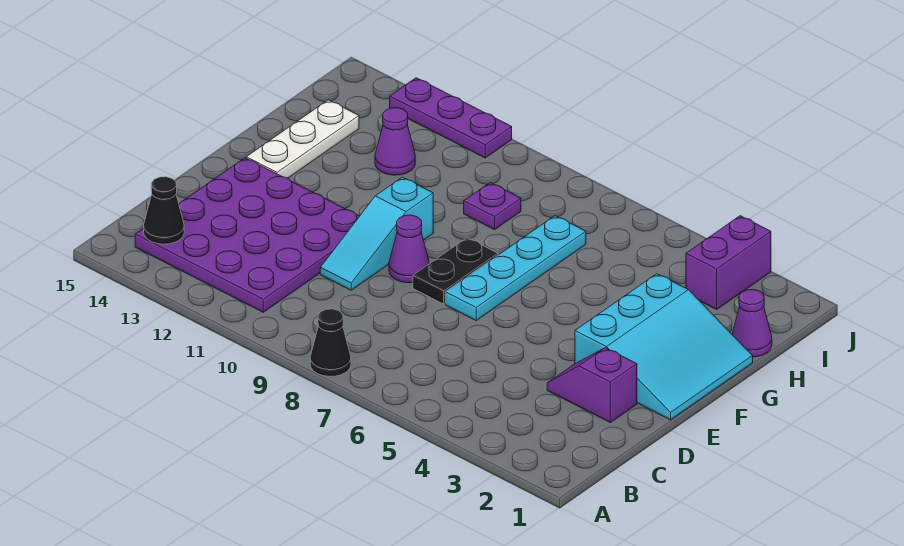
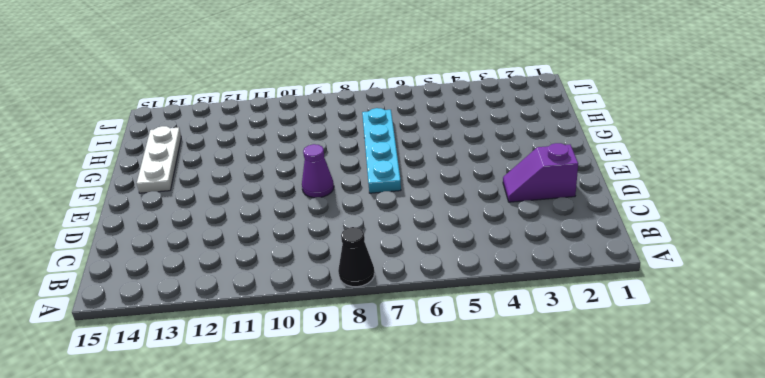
none -> purple plate B11:E14 level 1
none -> cyan slope D10:F10 level 1 top F
none -> cyan slope E1:G3 level 1 top 3

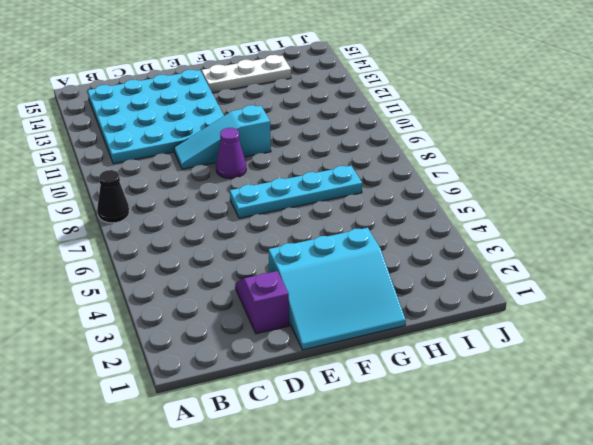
cyan plate B11:E14 level 1 -> purple plate B11:E14 level 1
none -> black plate E8:F8 level 1
none -> purple cone H1 level 1
none -> purple plate H9 level 1

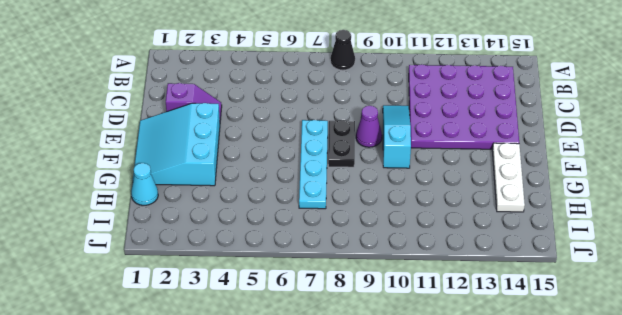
cyan cone H1 level 1 -> purple cone H1 level 1
none -> purple plate H9 level 1
none -> purple cone H12 level 1
none -> purple brick I3:J3 level 1

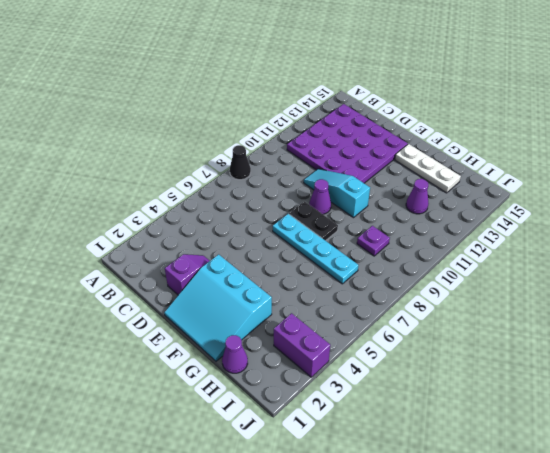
none -> purple plate J11:J13 level 1
none -> black cone B14 level 2

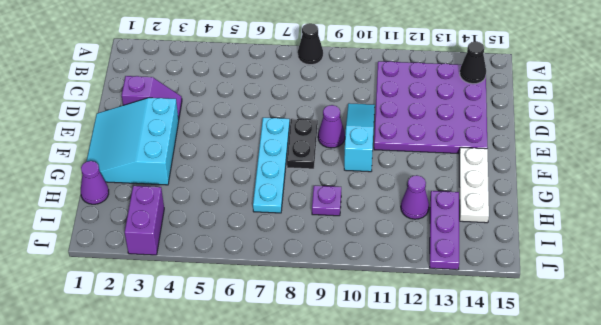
purple plate H13:J13 level 1 -> purple plate J11:J13 level 1

